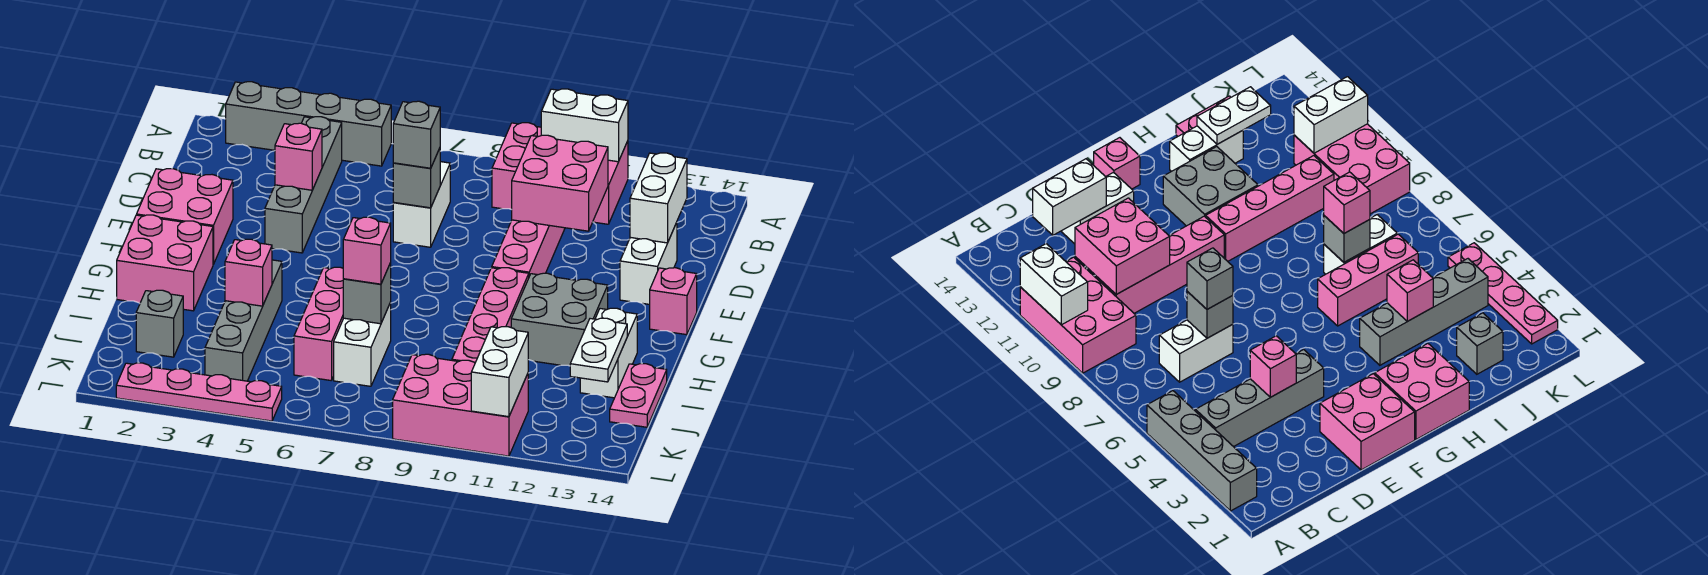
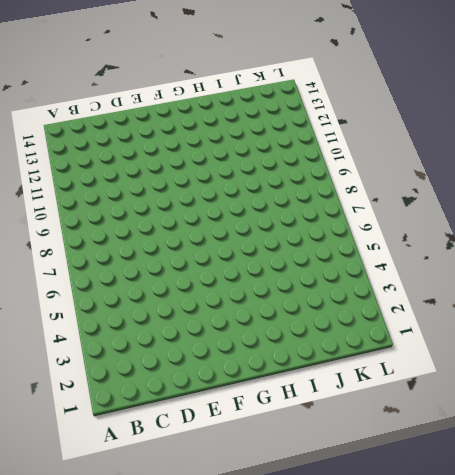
none -> grey brick A2:A5 level 1
none -> pink brick A9:B11 level 1
none -> grey brick B4:E4 level 1
none -> white brick C7:D7 level 1

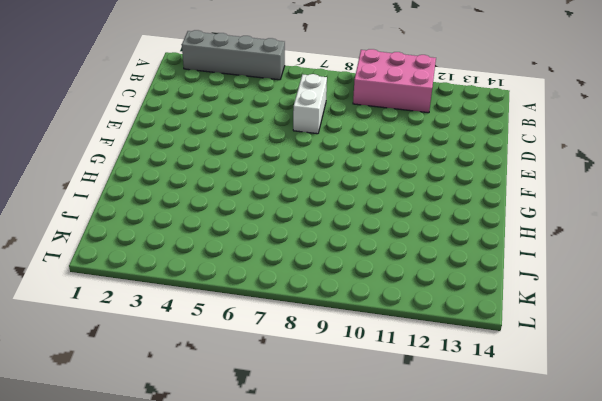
none -> grey brick B4:E4 level 1
none -> pink brick C10:F10 level 1
none -> white brick D13:E13 level 1
none -> pink brick E1:F2 level 1

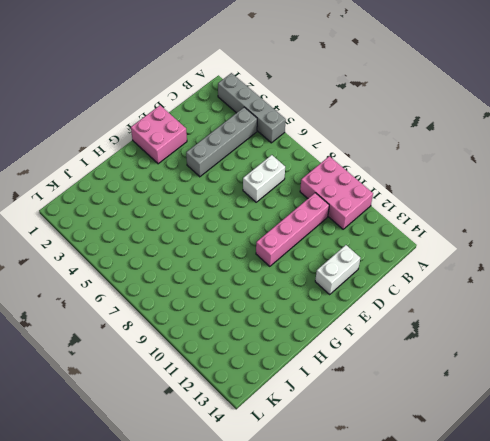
none -> pink brick F14 level 1
none -> pink brick G1:H2 level 1
none -> pink brick G10:J10 level 1
none -> grey brick G11:H12 level 1

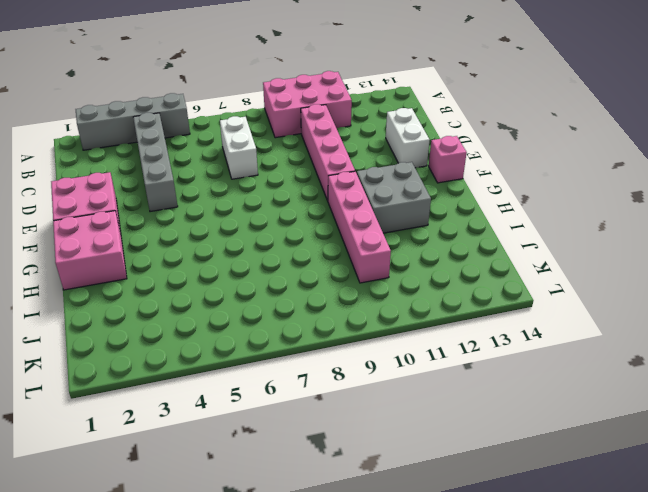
none -> grey brick H4:K4 level 1
none -> pink brick H6:J6 level 1
none -> white brick H13:I13 level 1
none -> white brick I7:J7 level 1

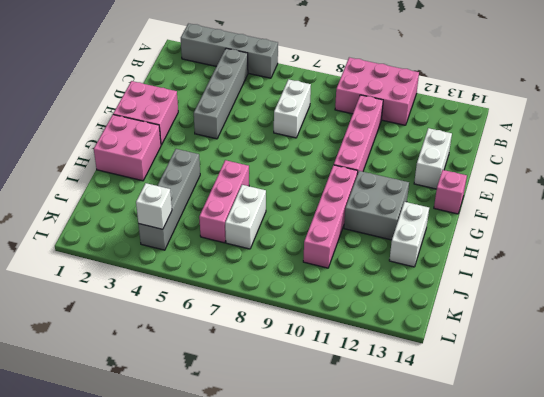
white brick K4 level 2 -> none
none -> pink plate I14:J14 level 1
none -> grey brick J2 level 1
none -> pink brick K9:L11 level 1
none -> pink plate L2:L5 level 1

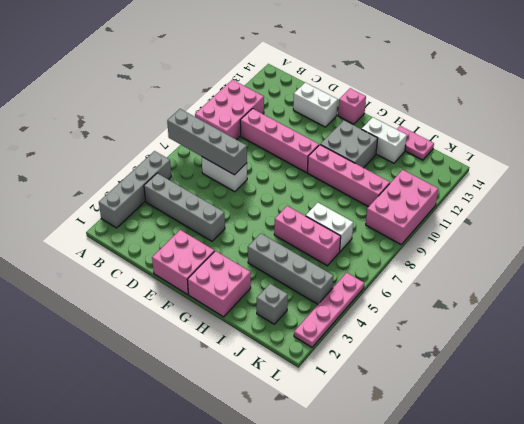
grey brick A7:D7 level 2 -> grey brick D7 level 2
none -> white brick A10:A11 level 2
none -> pink brick C10:D11 level 2
none -> white brick C13:D13 level 2
none -> pink brick D4 level 2

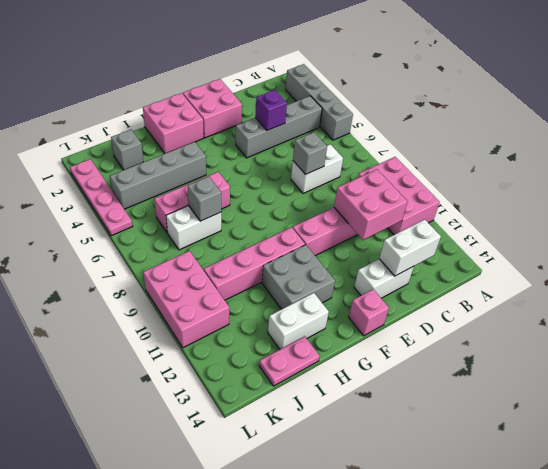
purple brick D4 level 2 -> pink brick D4 level 2
none -> white brick A10:A11 level 2
none -> pink brick I4 level 2
none -> white plate I13:J13 level 2
none -> white brick K11:L11 level 2

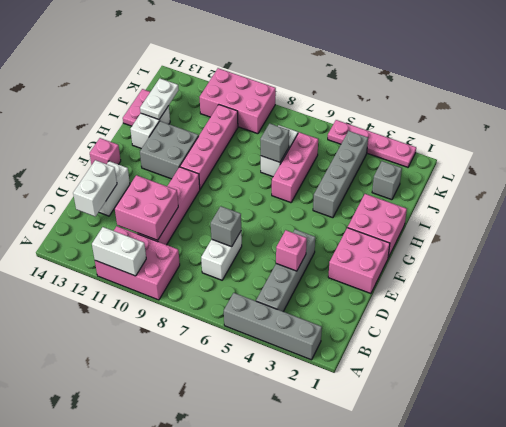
none -> pink brick I4 level 2
none -> white brick K11:L11 level 2
none -> grey brick D7 level 3
none -> pink brick I7 level 3

